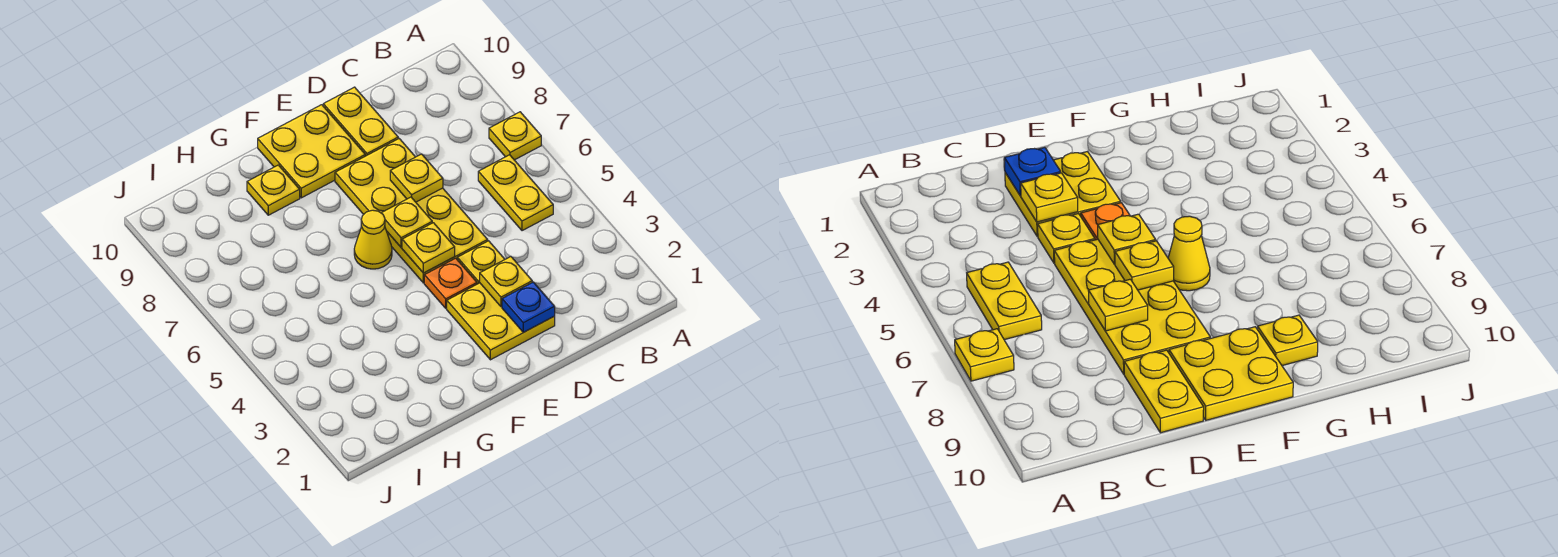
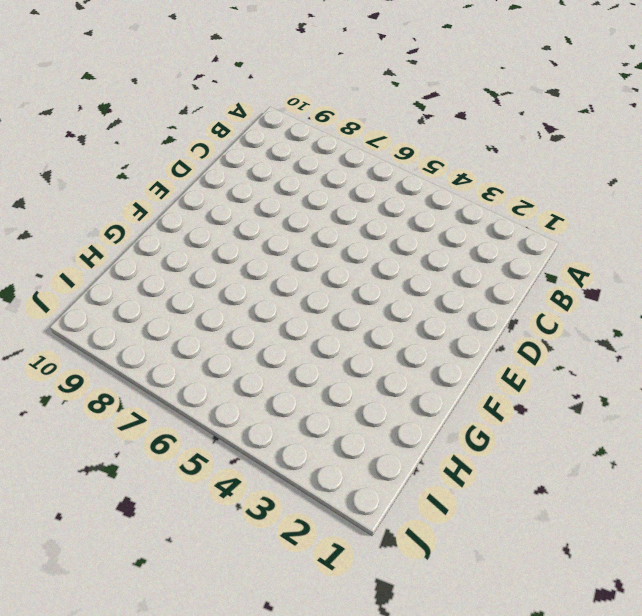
none -> yellow plate A7 level 1
none -> yellow plate B5:B6 level 1
none -> yellow plate D2:E3 level 1

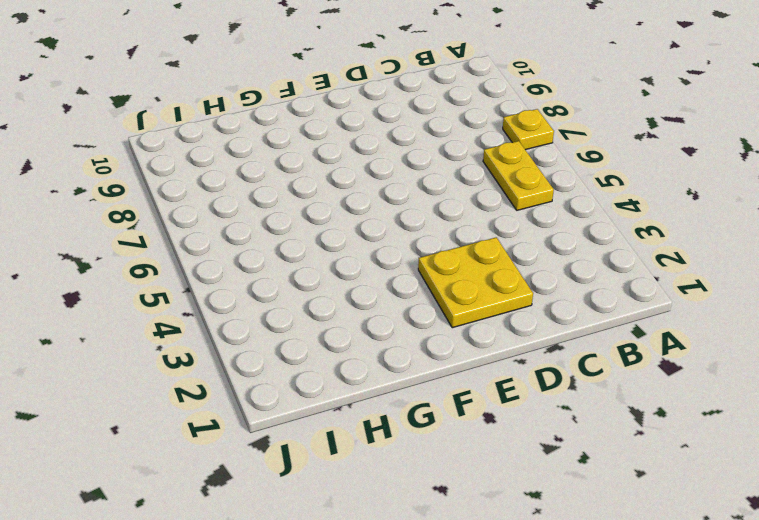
none -> yellow plate D4 level 1
none -> yellow plate D5:E8 level 1
none -> yellow plate D9:D10 level 1

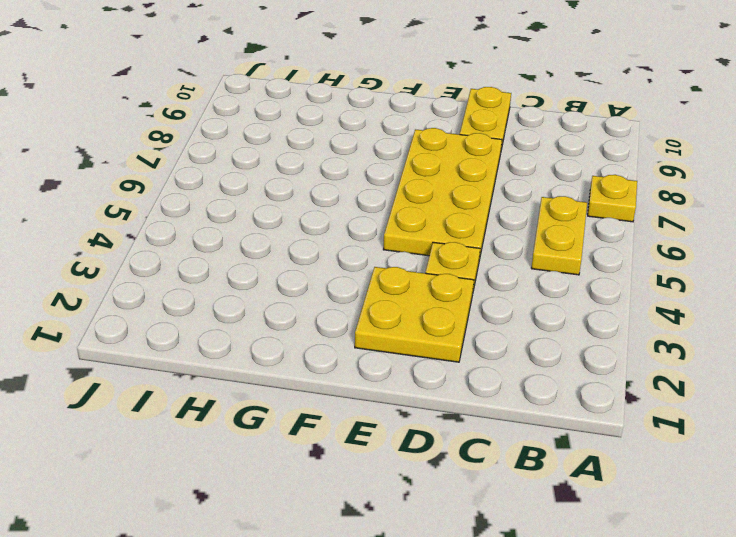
none -> orange plate E4 level 1
none -> yellow plate E9:F10 level 1
none -> yellow cone F6 level 1

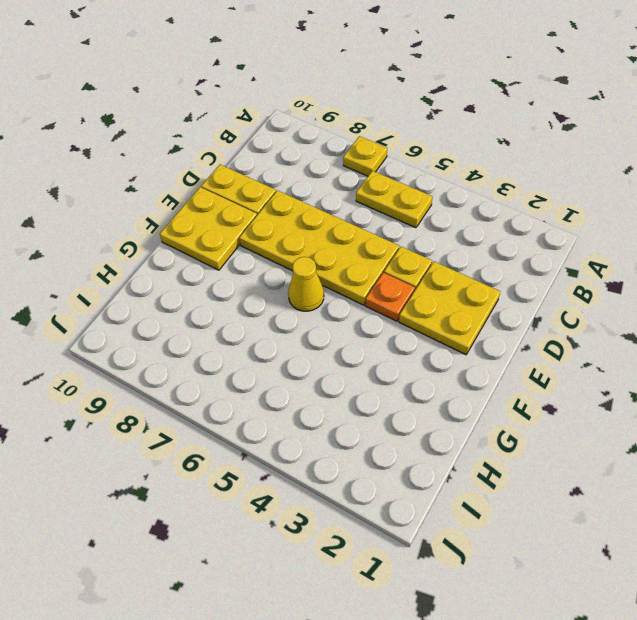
none -> yellow plate G9 level 1
none -> blue plate D2 level 2
none -> yellow plate D3 level 2

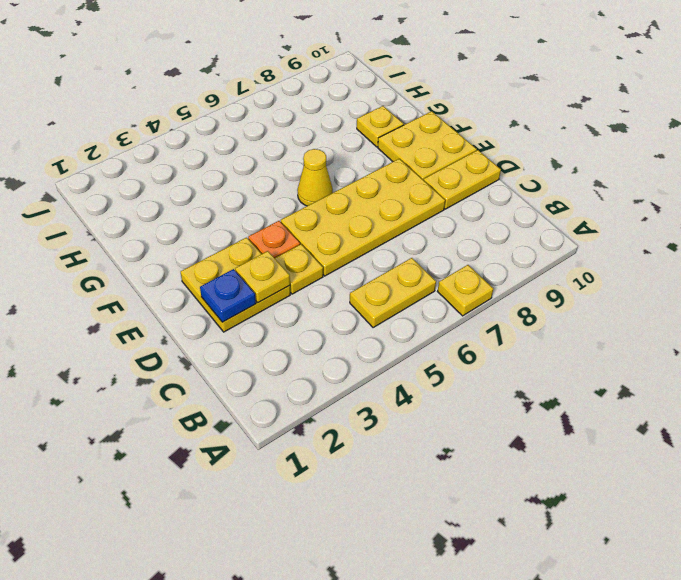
none -> yellow plate D7 level 2
none -> yellow plate E5 level 2
none -> yellow plate E6 level 2

